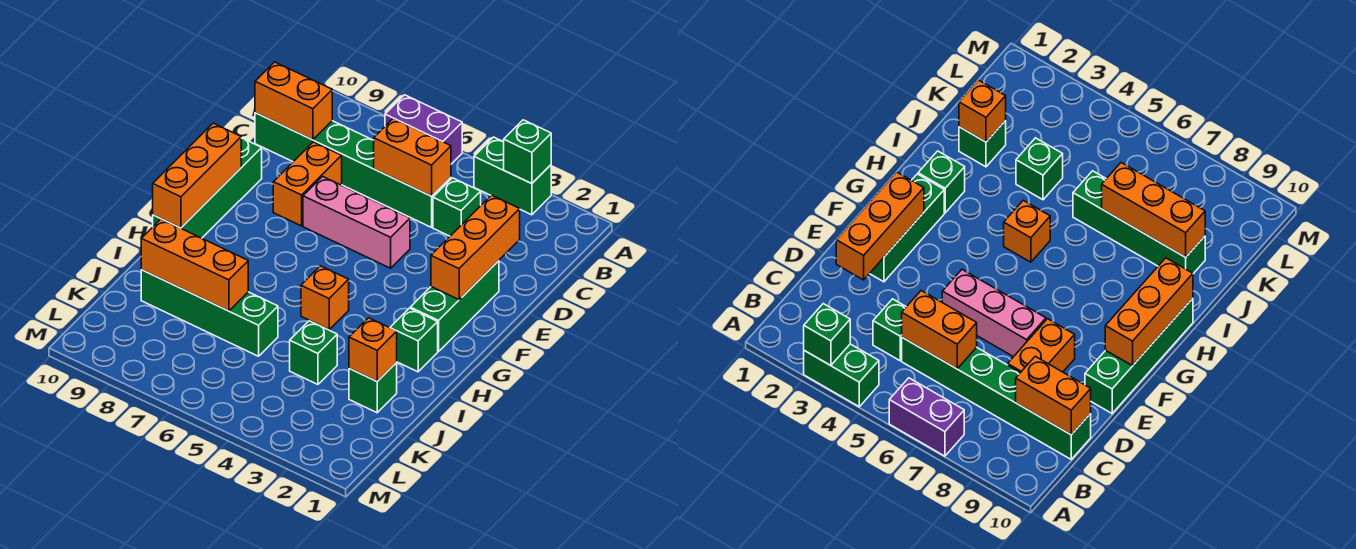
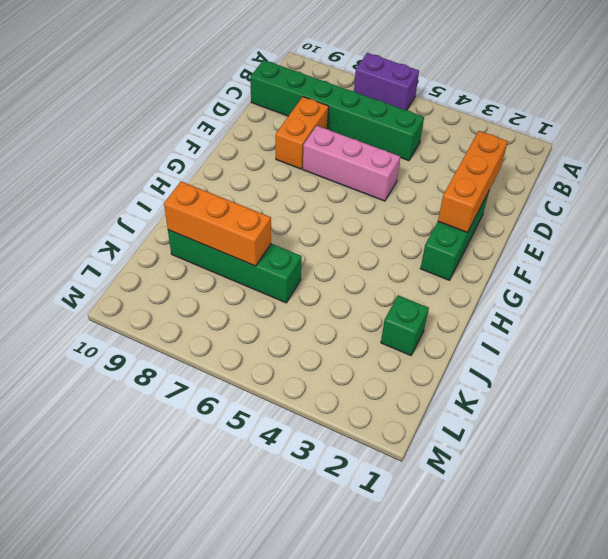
none -> green brick A3:A4 level 1
none -> green brick C4 level 1
none -> green brick E10:H10 level 1

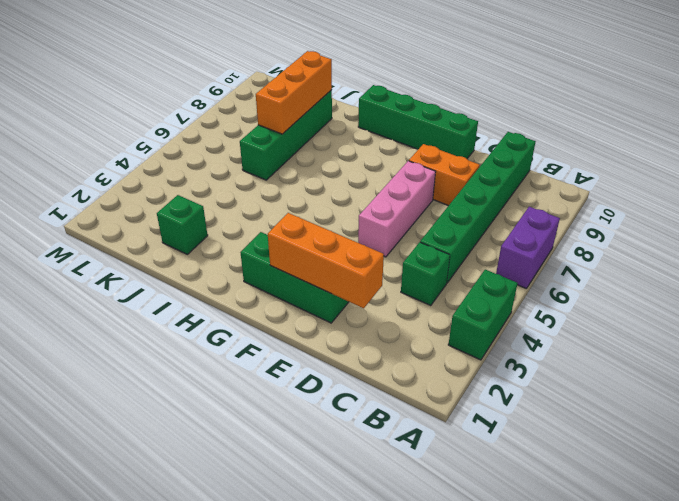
none -> green brick H2 level 1
none -> orange brick H5 level 1
none -> green brick J4 level 1

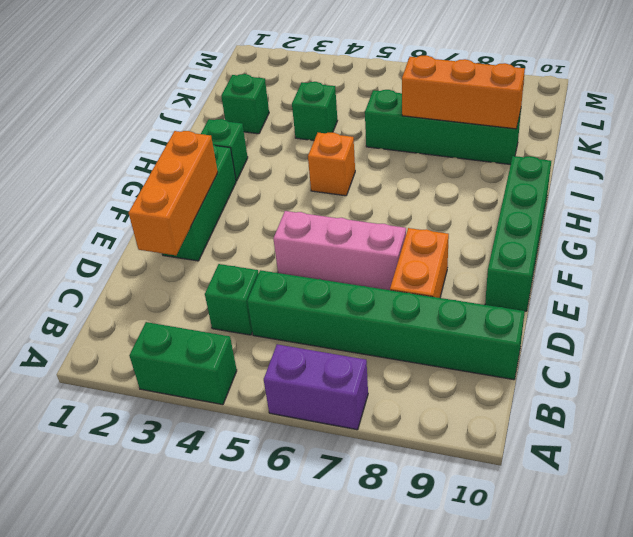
none -> green brick A3 level 2
none -> orange brick C5:C6 level 2
none -> orange brick C9:C10 level 2

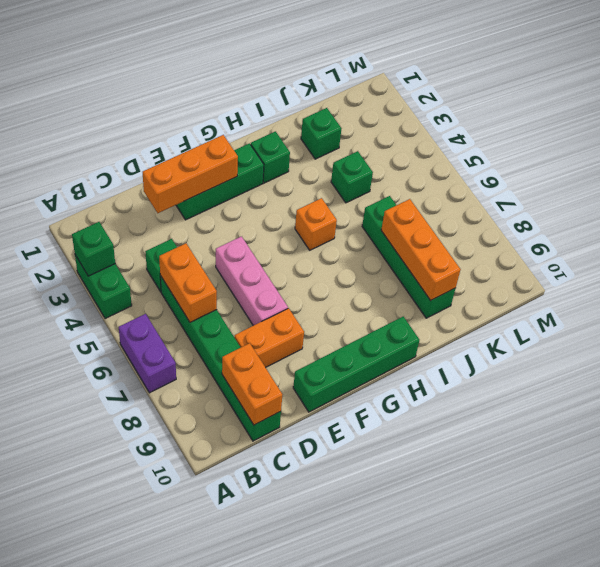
none -> orange brick F10:H10 level 2
none -> orange brick J2 level 2

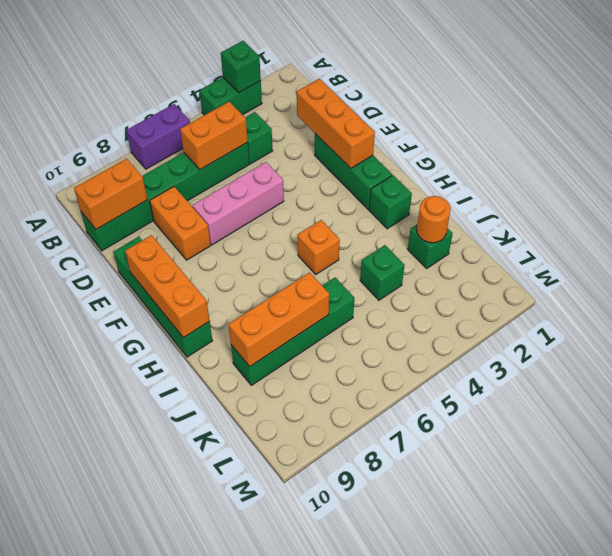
orange round brick J2 level 2 -> orange brick J2 level 2

